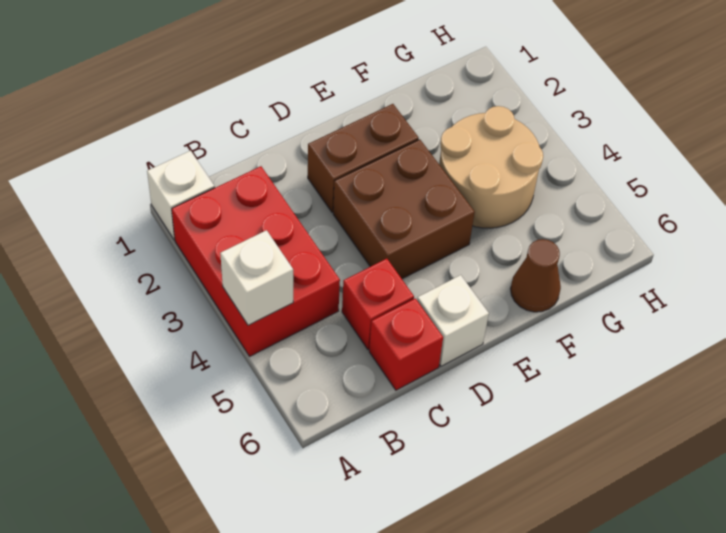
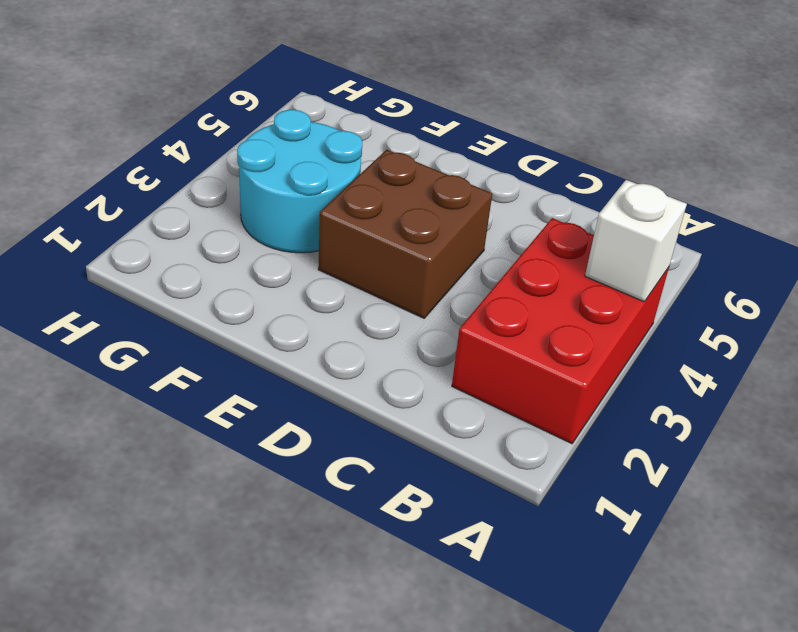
cyan round brick F3:G4 level 1 -> tan round brick F3:G4 level 1
none -> white brick A1 level 1
none -> red brick C5 level 1

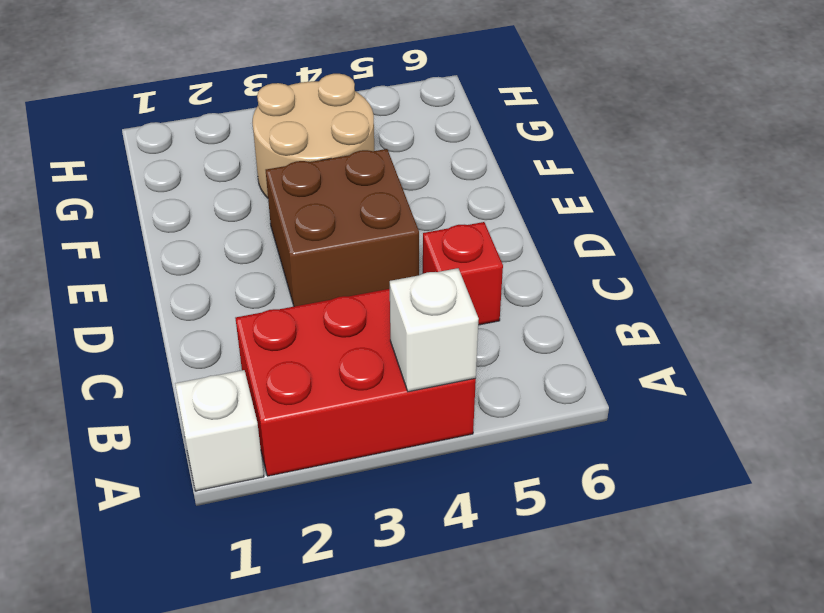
none -> red brick C6 level 1
none -> brown brick D2:E2 level 1

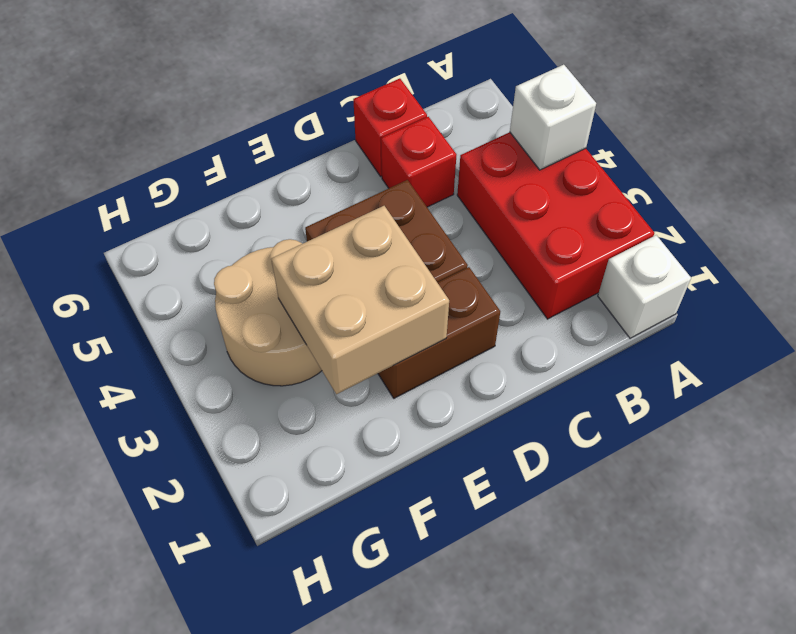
tan brick E2:F3 level 2 -> none
none -> white brick D6 level 1
none -> brown cone F6 level 1

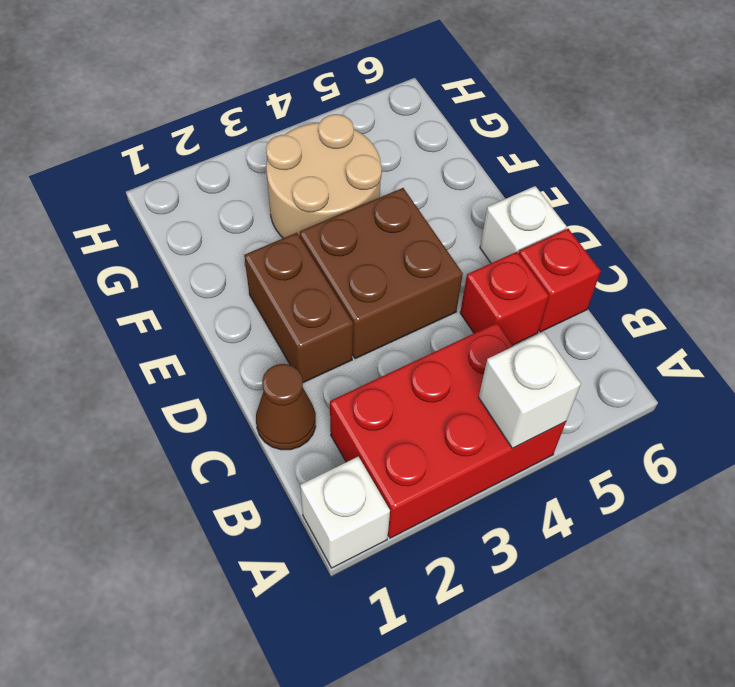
brown cone C1 level 1 -> brown cone F6 level 1

